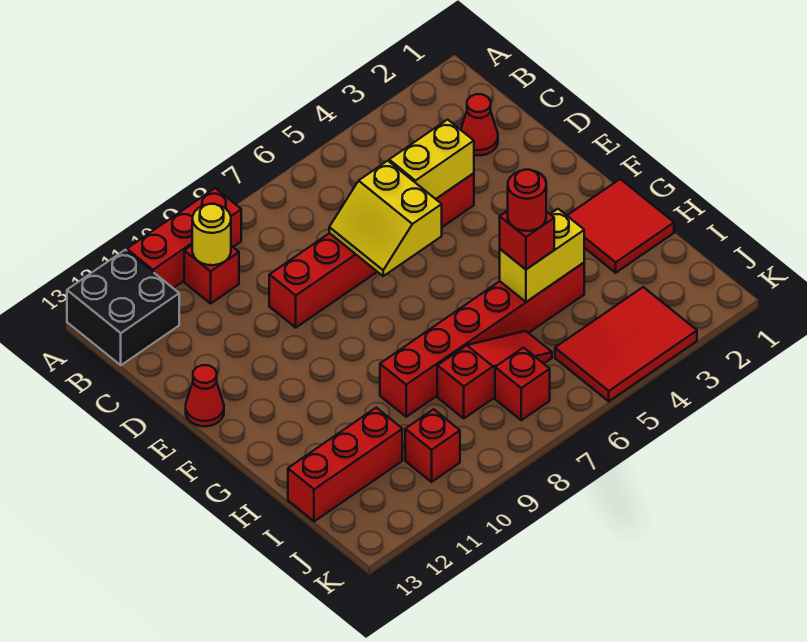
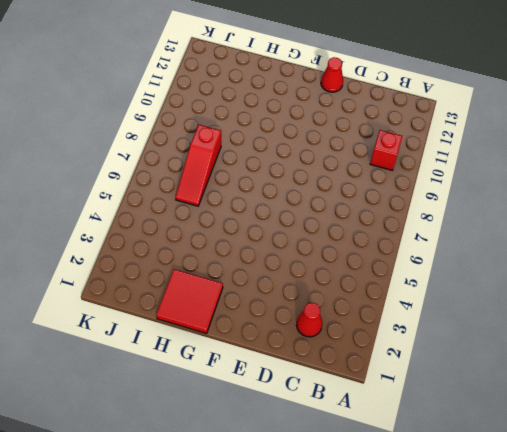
none -> red brick A9:A11 level 1
none -> black brick A12:B13 level 1
none -> red brick D4:D9 level 1

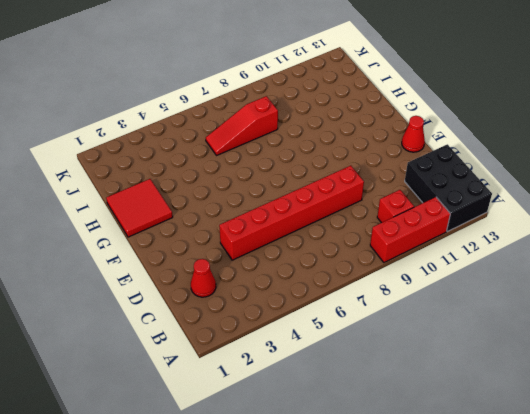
black brick A12:C13 level 1 -> black brick A12:B13 level 1
none -> red brick H4:H9 level 1
none -> red brick I11:I13 level 1
none -> red tile J3:K5 level 1

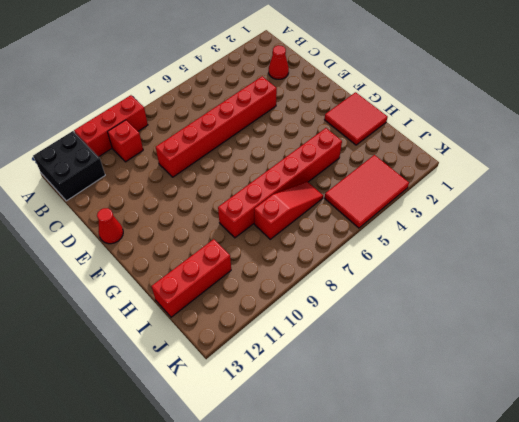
none -> red brick J7 level 1
none -> red brick J10 level 1
none -> yellow round brick B10 level 2

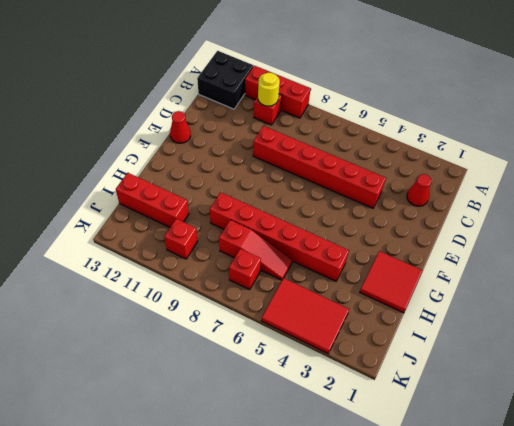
none -> yellow brick D4:D5 level 2
none -> yellow slope D6:E7 level 2 top 6
none -> yellow brick H4:H5 level 2

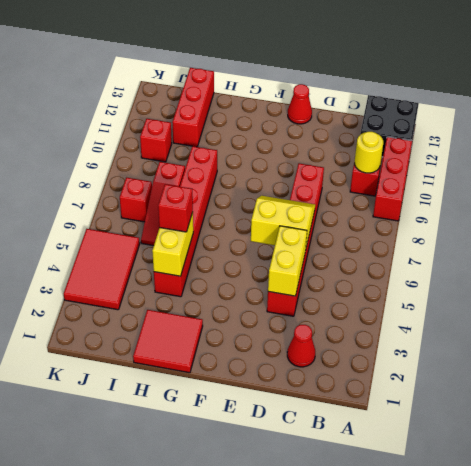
none -> red round brick H5 level 4

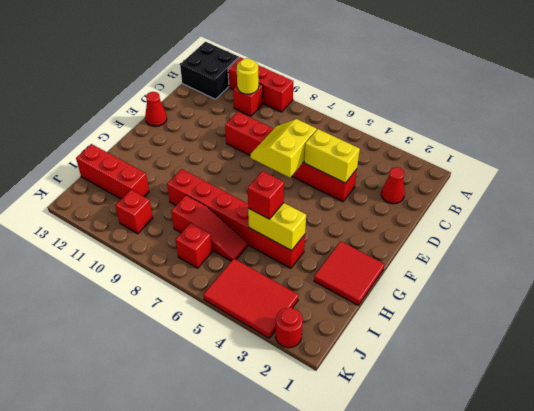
red round brick K2 level 1 -> red round brick H5 level 4

